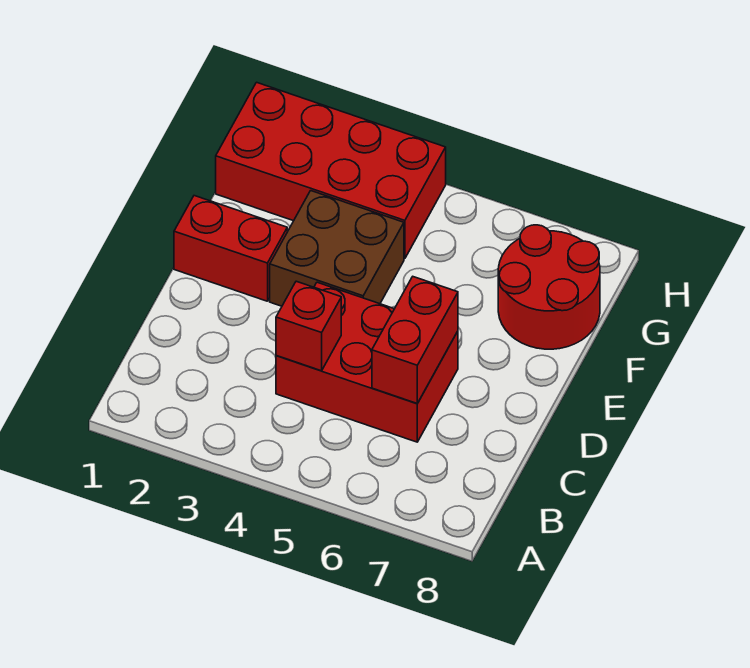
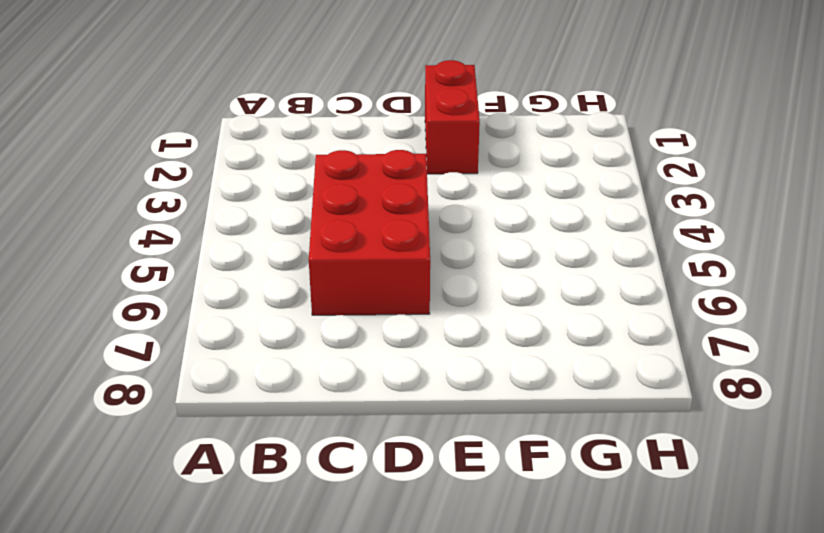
none -> brown brick E3:F4 level 1
none -> red round brick F7:G8 level 1

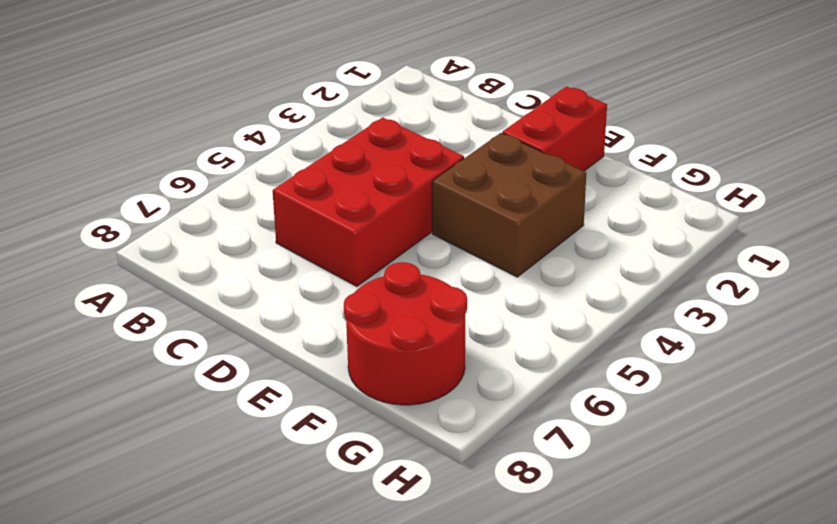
none -> red brick G1:H4 level 1
none -> red brick C4 level 2

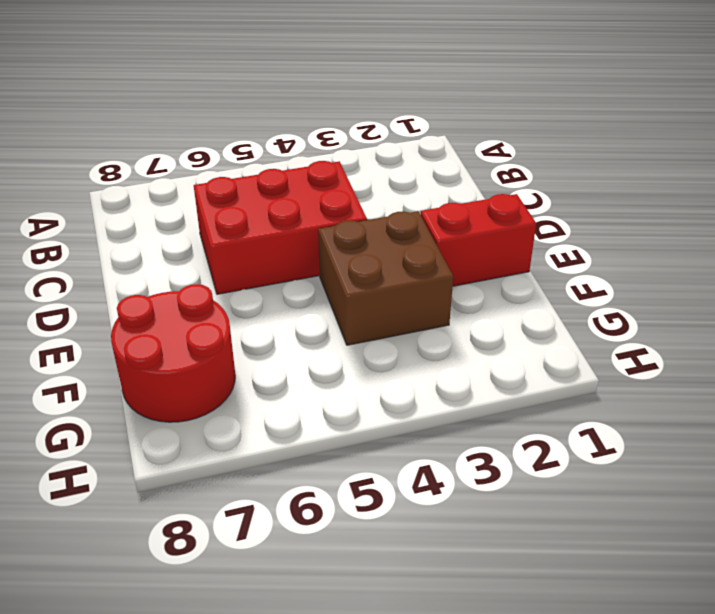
none -> red brick G1:H4 level 1
none -> red brick C4 level 2

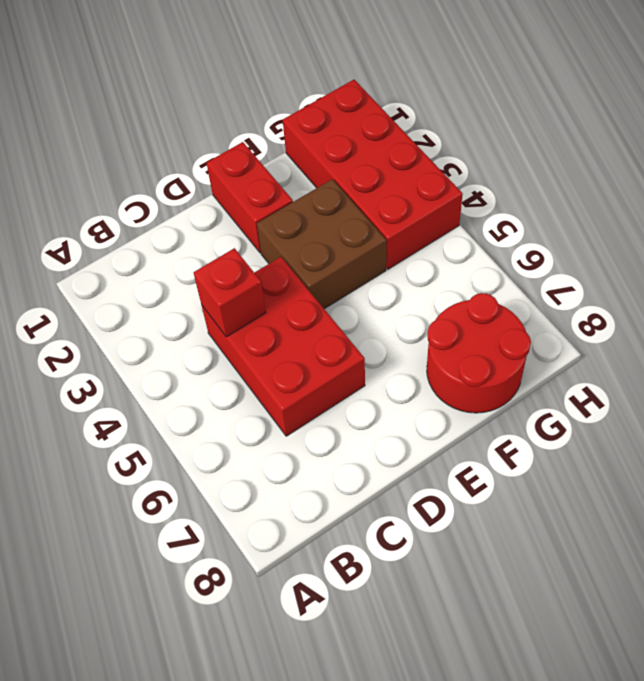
none -> red brick C6:D6 level 2

